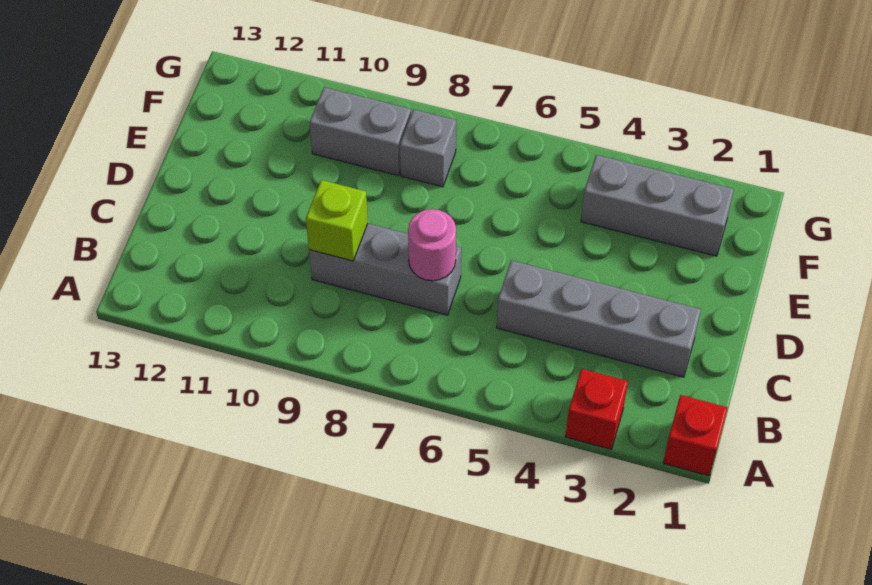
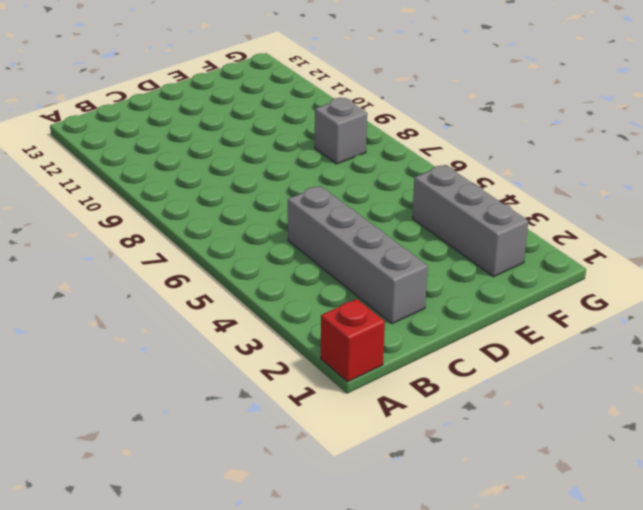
none -> red brick A3 level 1
none -> grey brick C7:C9 level 1

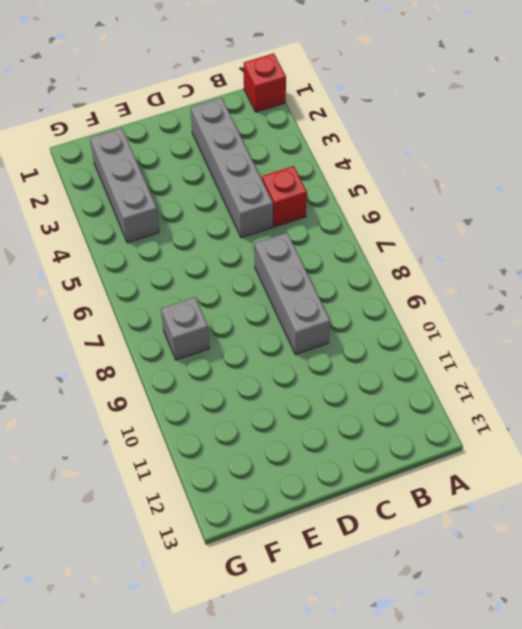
red brick B5 level 1 -> red brick A3 level 1
none -> grey brick F9:F10 level 1
none -> pink round brick C7 level 2

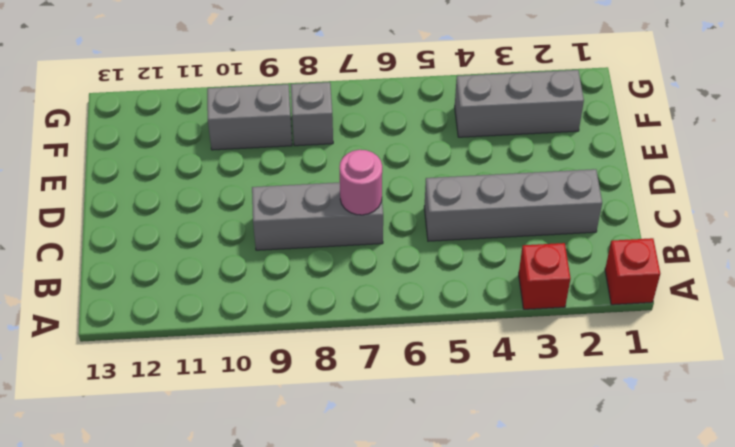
none -> lime brick C9 level 2

